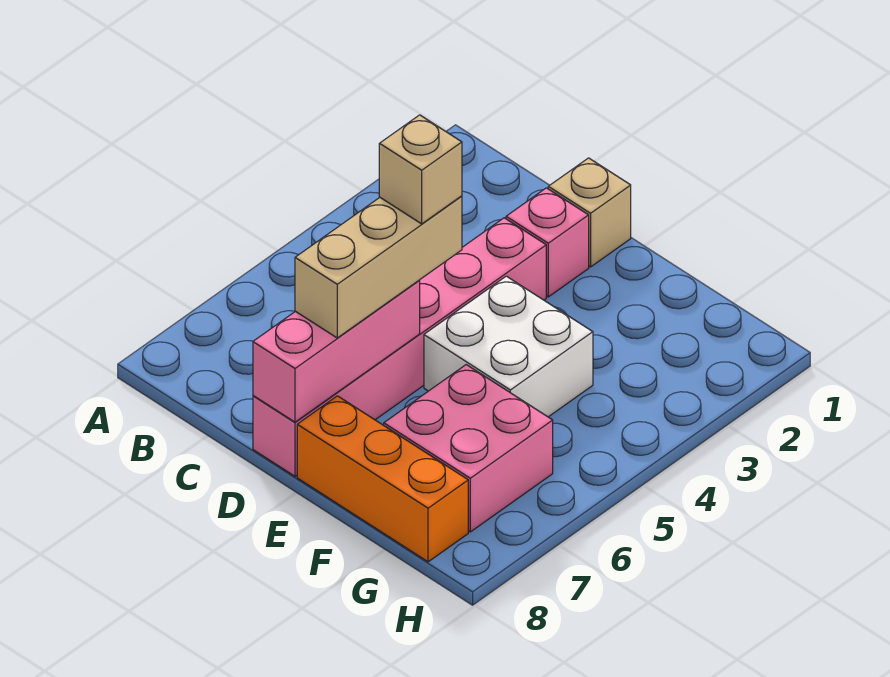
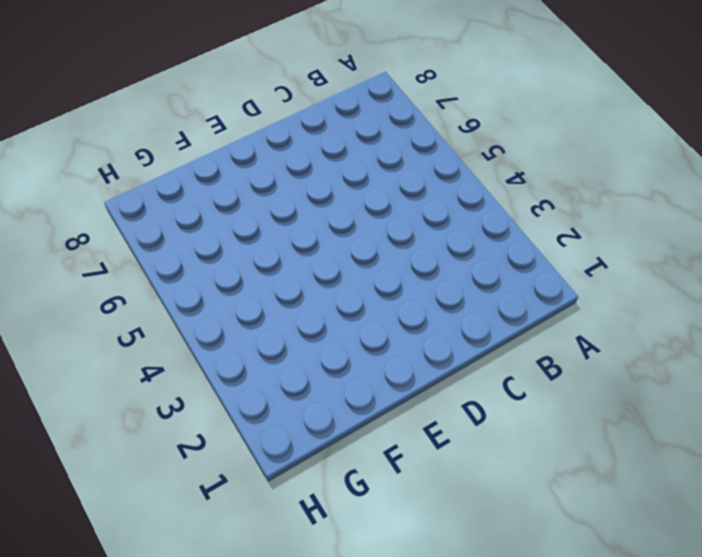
none -> tan brick D1 level 1
none -> pink brick D2 level 1

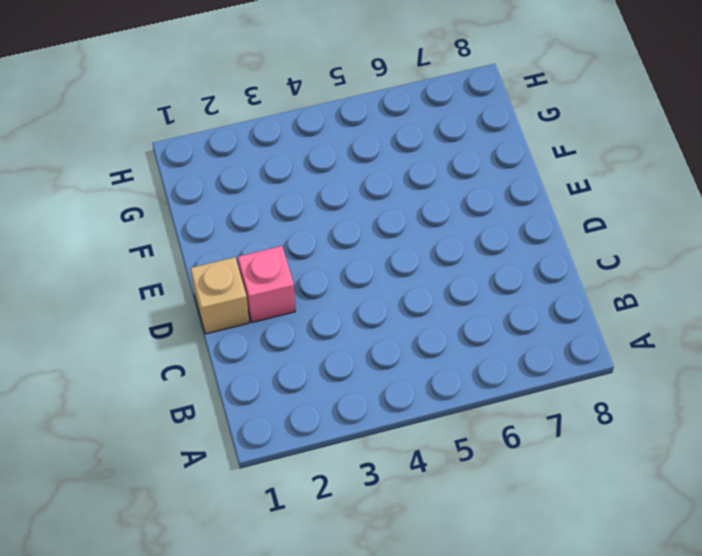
none -> pink brick D3:D8 level 1
none -> white brick E4:F5 level 1

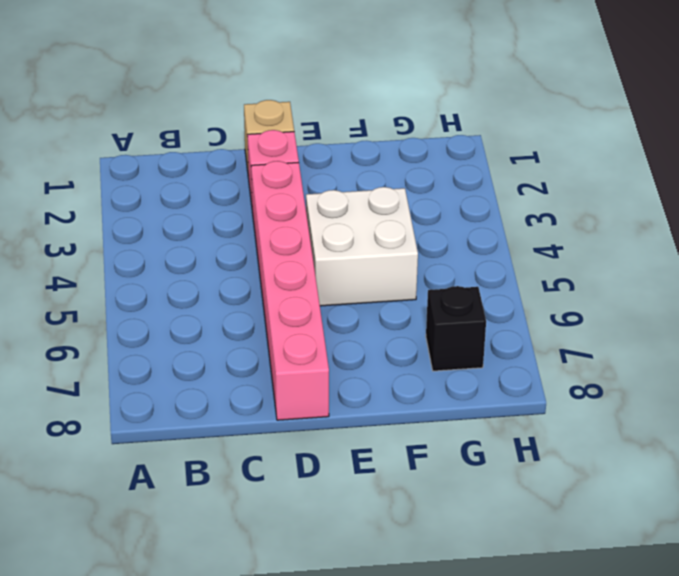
black brick G7 level 1 -> pink brick F6:G7 level 1
none -> orange brick E8:G8 level 1
none -> pink brick D6:D8 level 2

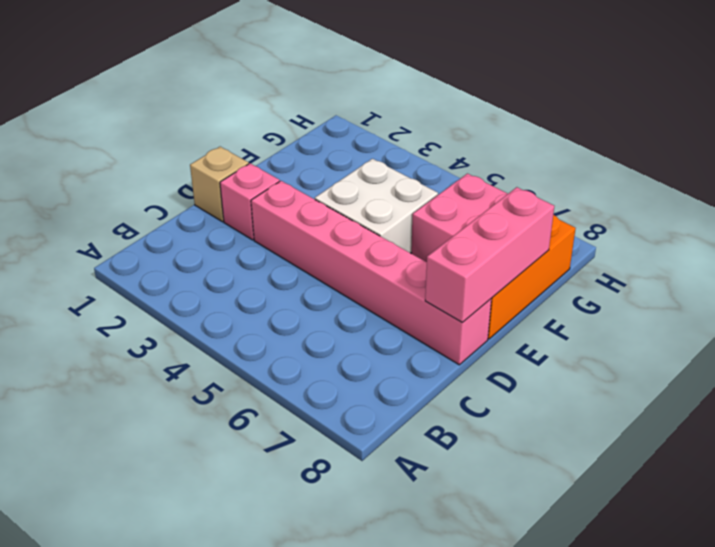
pink brick D8:F8 level 2 -> pink brick D6:D8 level 2
none -> tan brick D5:D7 level 3
none -> tan brick D5 level 4

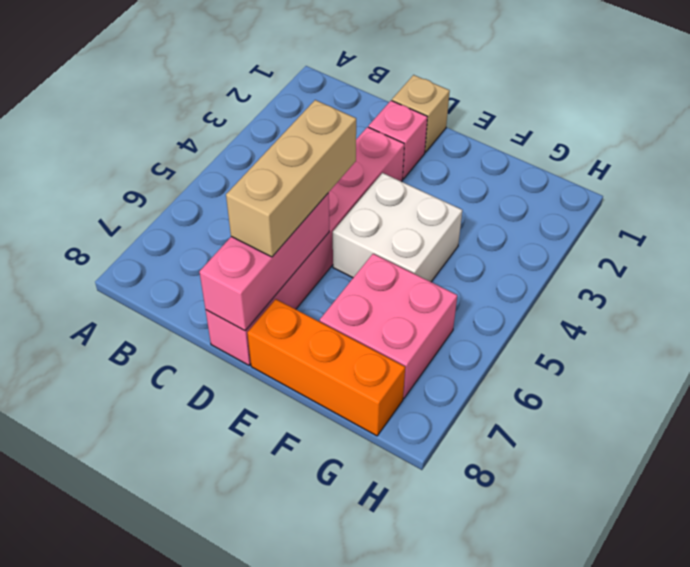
none -> tan brick D5 level 4

